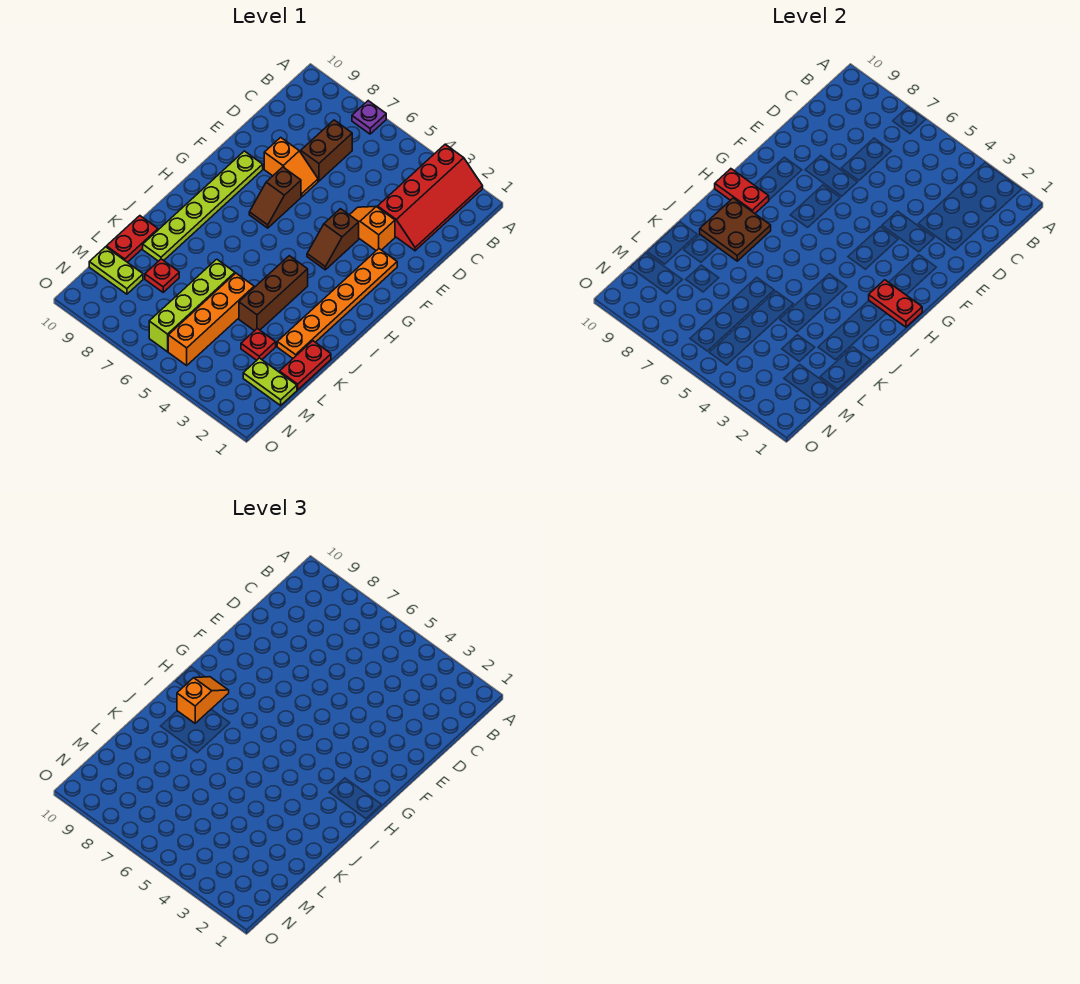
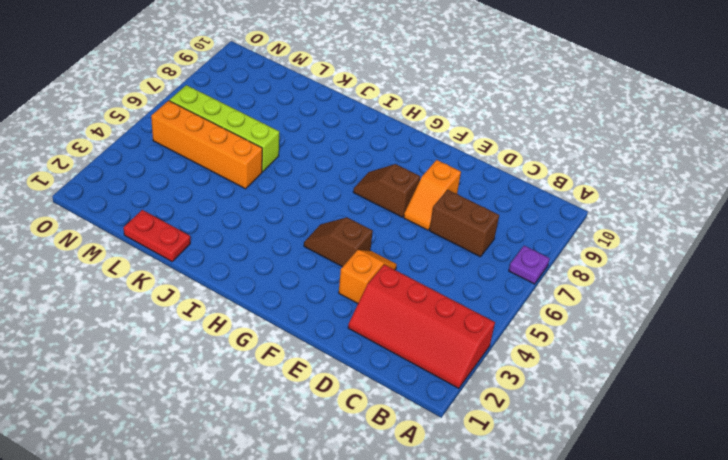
none -> orange plate F2:K2 level 1
none -> lime plate F9:K9 level 1
none -> brown brick I4:K4 level 1

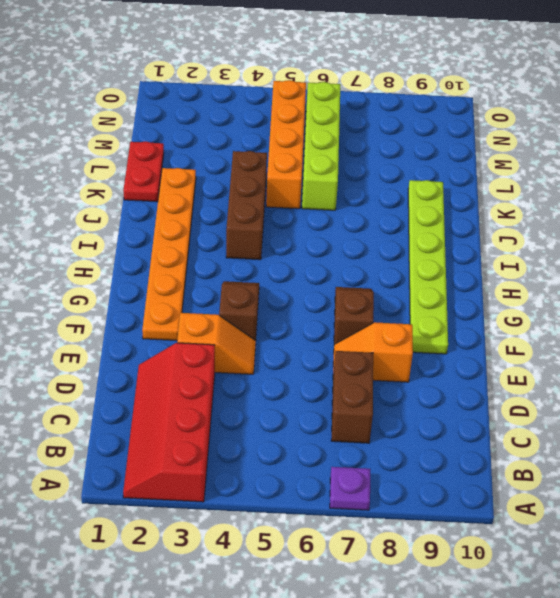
none -> red plate K10:L10 level 1
none -> red plate L3 level 1
none -> red plate L8 level 1

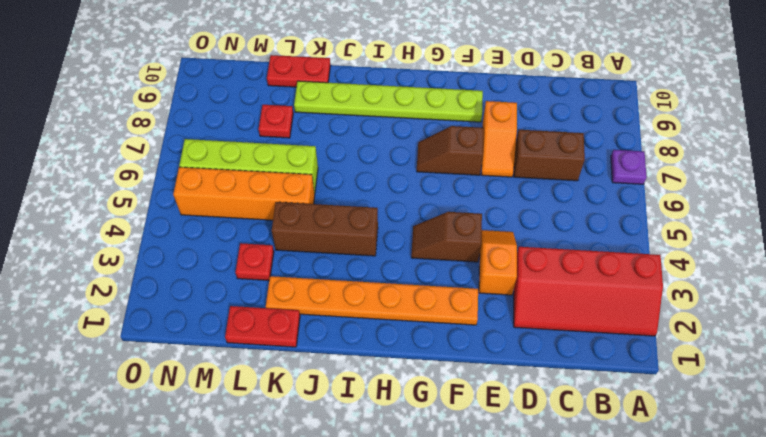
none -> lime plate M1:M2 level 1
none -> lime plate M9:M10 level 1
none -> red plate H1:H2 level 2

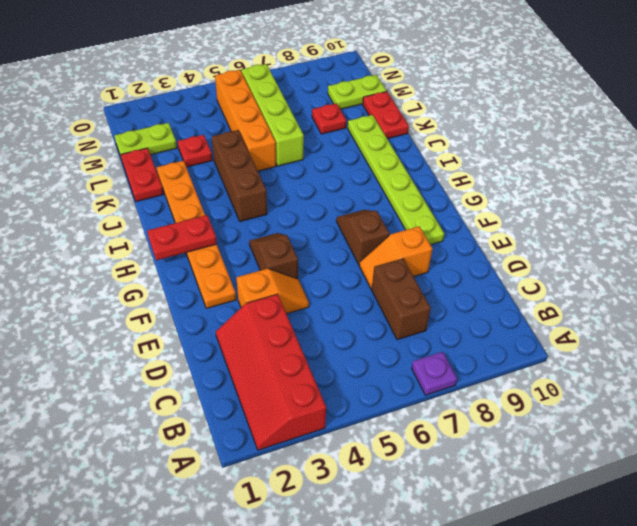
none -> red plate H9:H10 level 2
none -> brown plate I8:J9 level 2
none -> orange slope H9:I9 level 3 top I

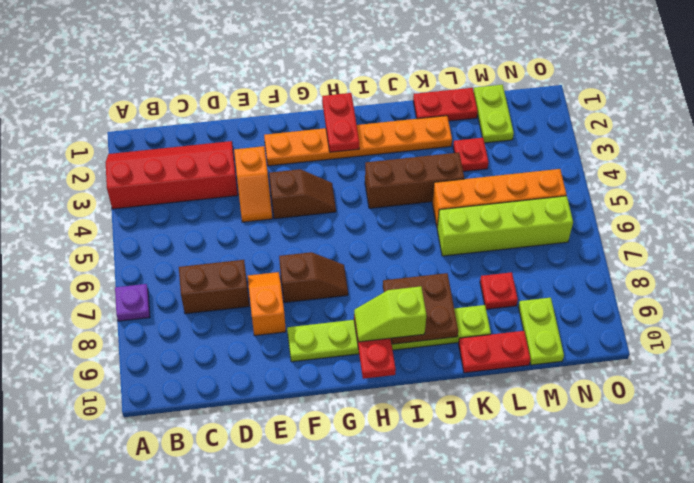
lime slope H9:I9 level 3 top I -> orange slope H9:I9 level 3 top I

